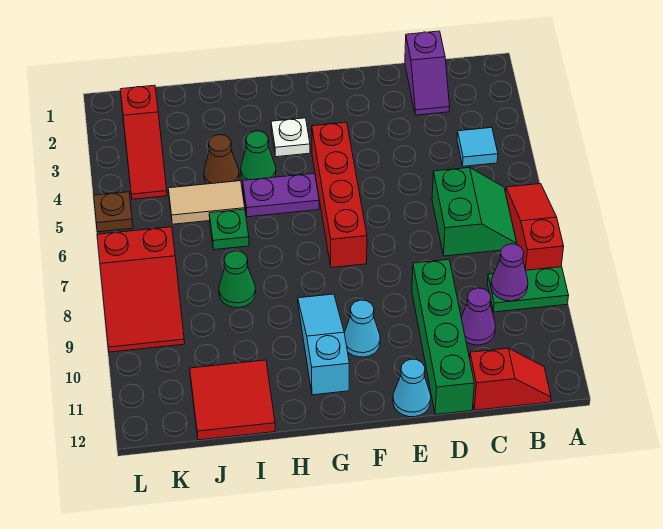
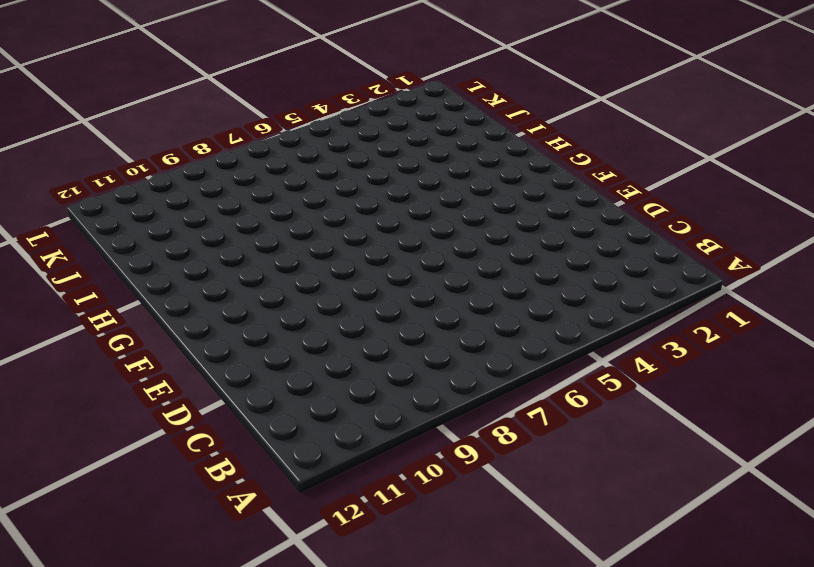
none -> red slope A6:A8 level 1 top 8
none -> green plate A9:B9 level 1
none -> cyan tile B4 level 1

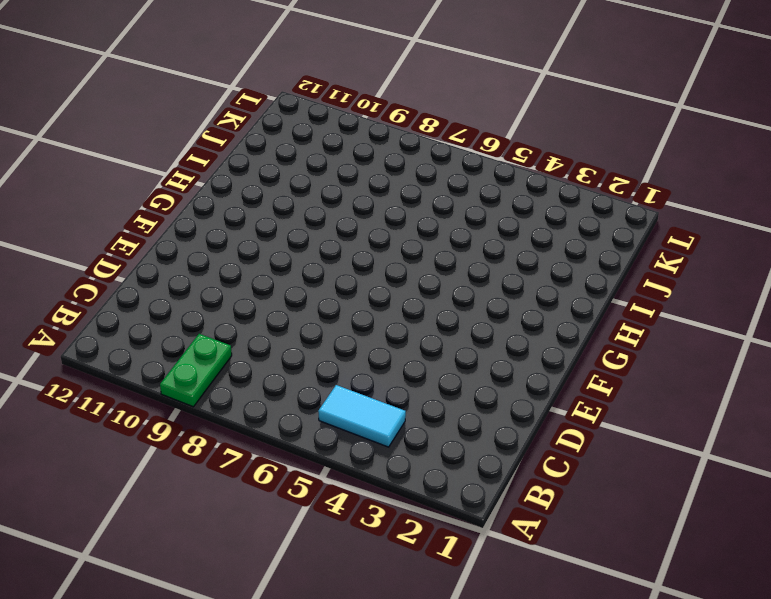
cyan tile B4:B5 level 1 -> cyan tile B4 level 1
none -> red slope A6:A8 level 1 top 8
none -> green slope B6:C7 level 1 top C
none -> red slope B12:C12 level 1 top C

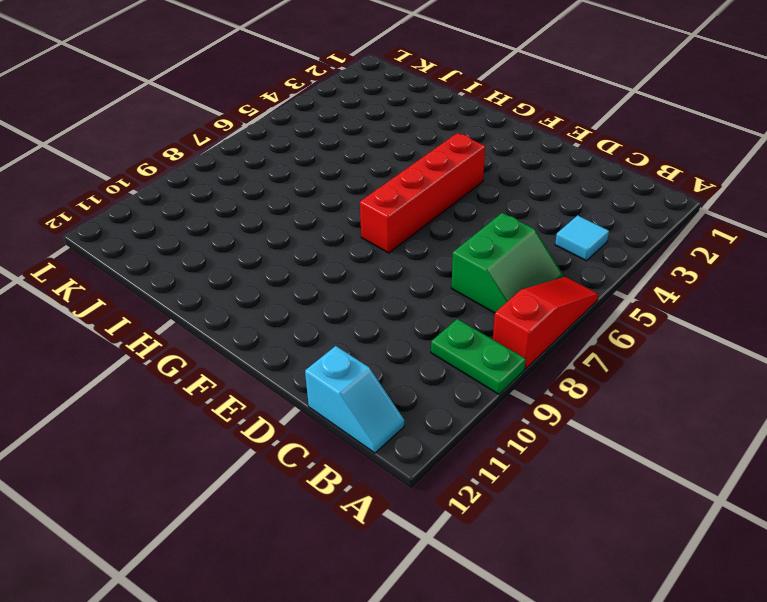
cyan slope B12:C12 level 1 top C -> red slope B12:C12 level 1 top C
none -> purple slope C1:C2 level 1 top 1
none -> purple cone C10 level 1
none -> green brick D9:D12 level 1

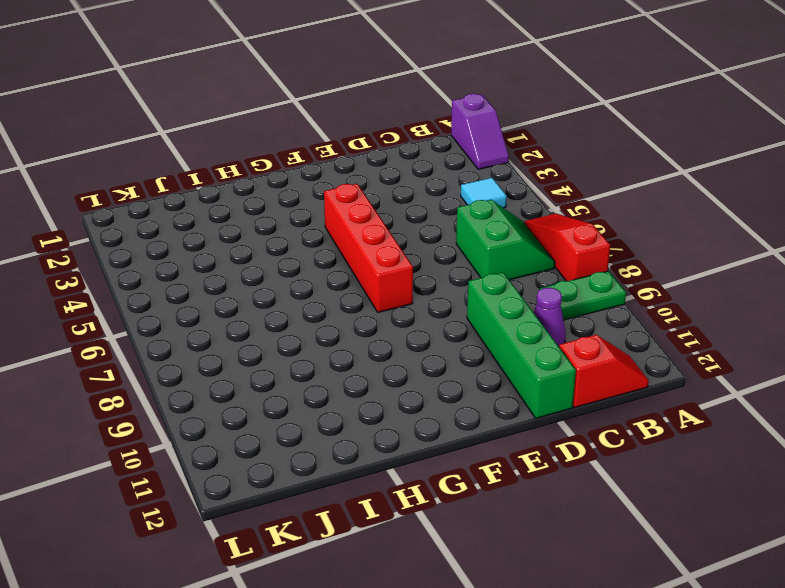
purple slope A1:A2 level 1 top 1 -> purple slope C1:C2 level 1 top 1
none -> cyan cone E12 level 1
none -> cyan cone F10 level 1
none -> white plate G3 level 1

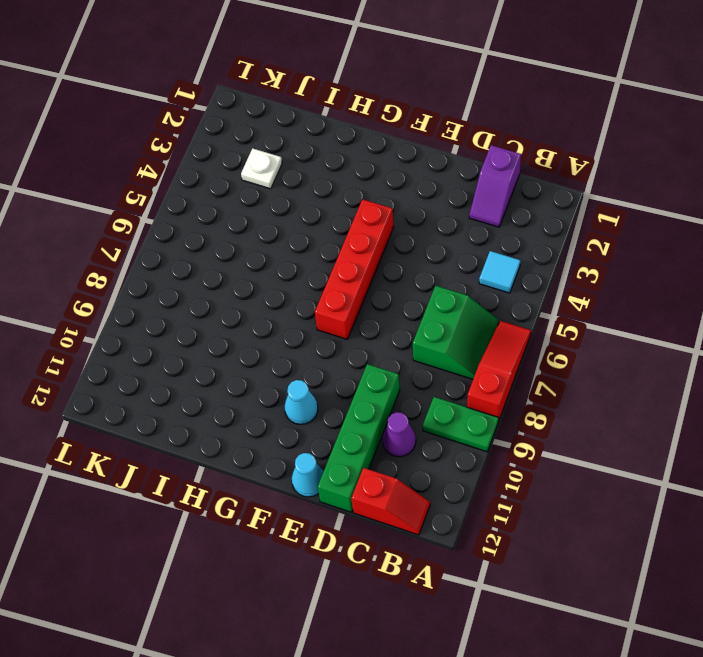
white plate J3 level 1 -> white plate G3 level 1
none -> purple plate G5:H5 level 1
none -> cyan slope G9:G11 level 1 top 11
none -> green cone H4 level 1

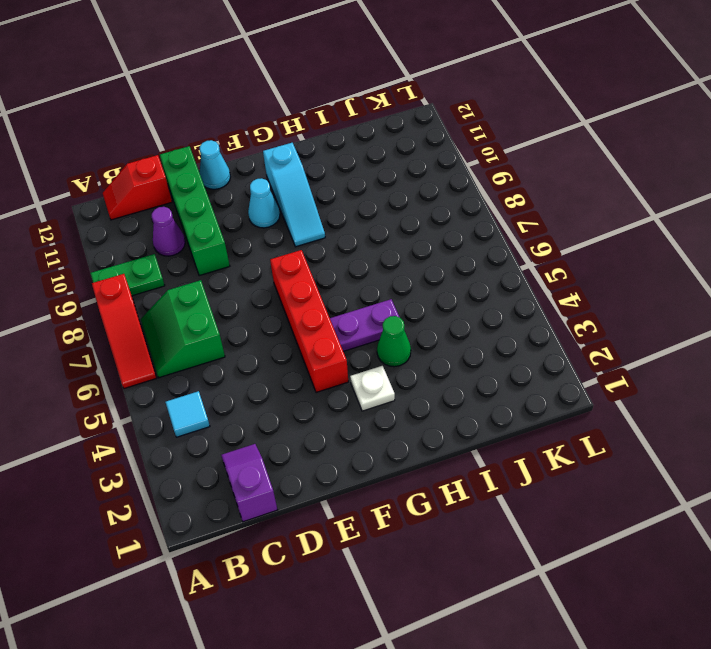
none -> brown cone I4 level 1
none -> tan tile I5:J5 level 1
none -> green plate I6 level 1

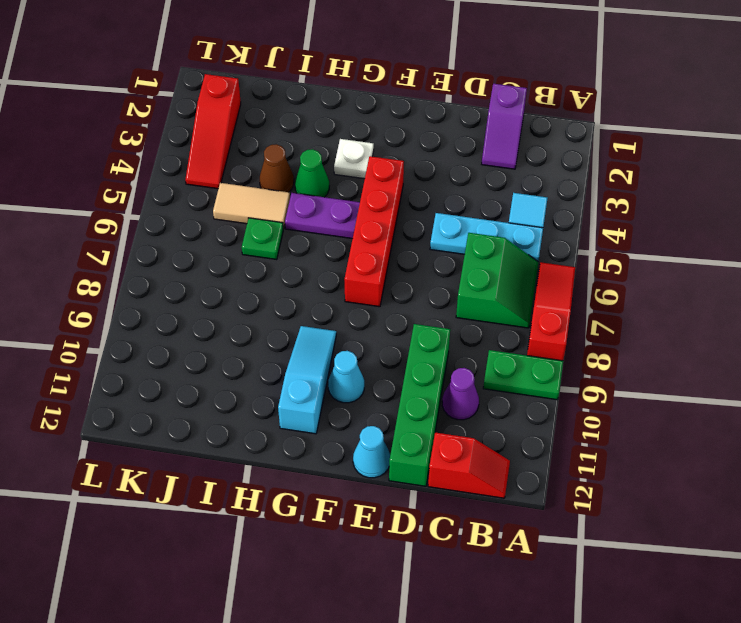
cyan plate B5:D5 level 1 -> none
none -> green cone I8 level 1
none -> red tile I11:J12 level 1
none -> red slope K7:L9 level 1 top 7

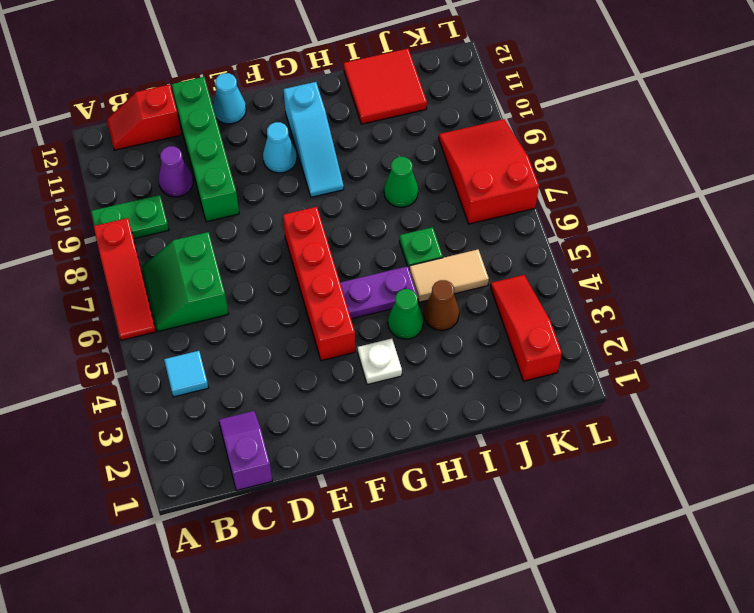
none -> brown plate L5 level 1
none -> purple cone B9 level 2

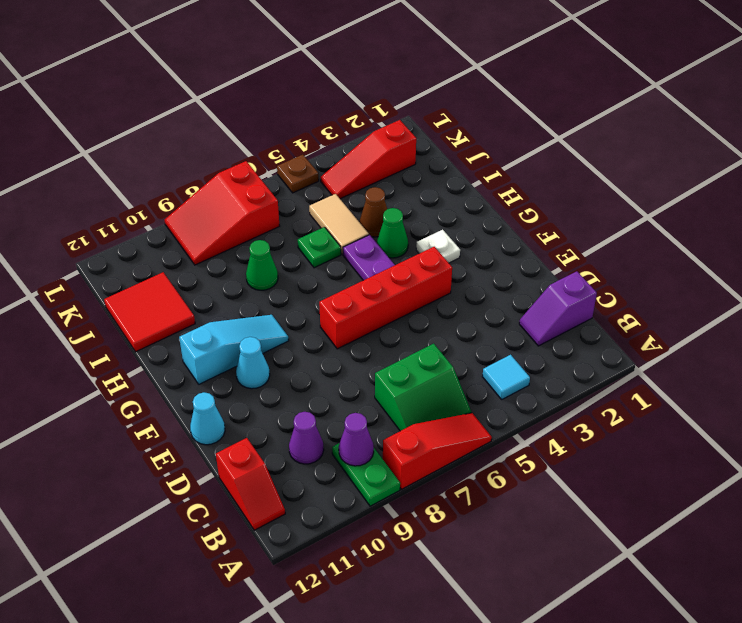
none -> green brick D9:D12 level 1

